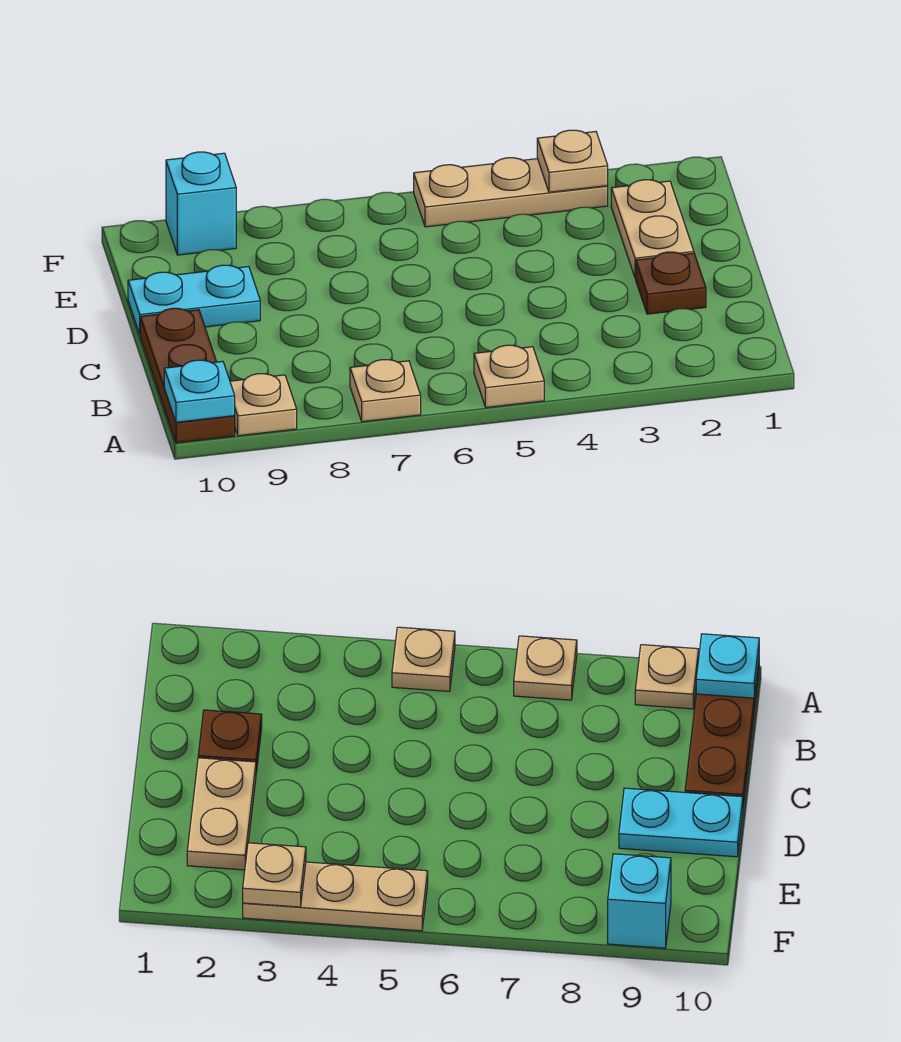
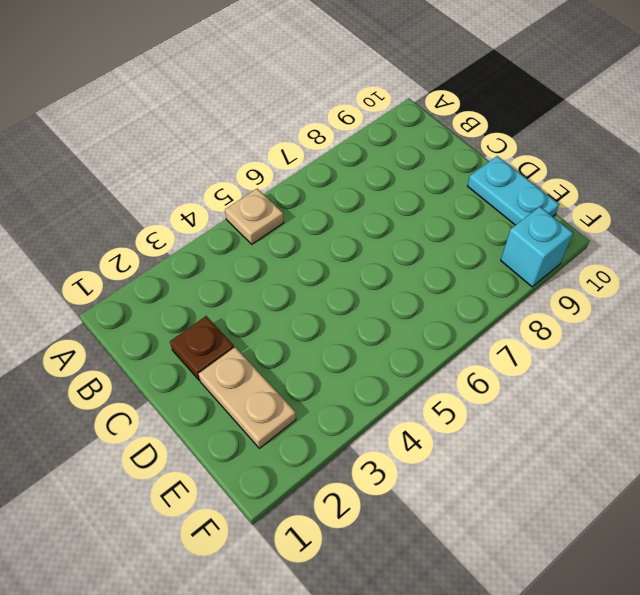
cyan plate D10:E10 level 1 -> cyan plate D9:D10 level 1
none -> tan plate A7 level 1
none -> tan plate A9 level 1

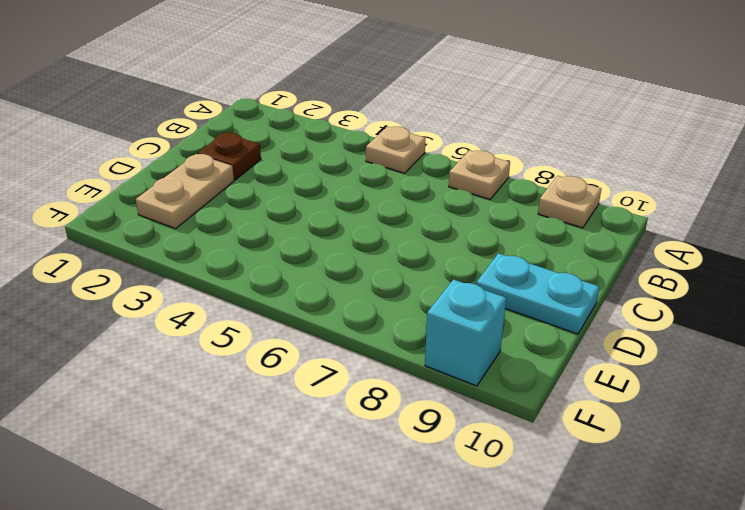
none -> brown plate A10:C10 level 1
none -> tan plate F3:F5 level 1

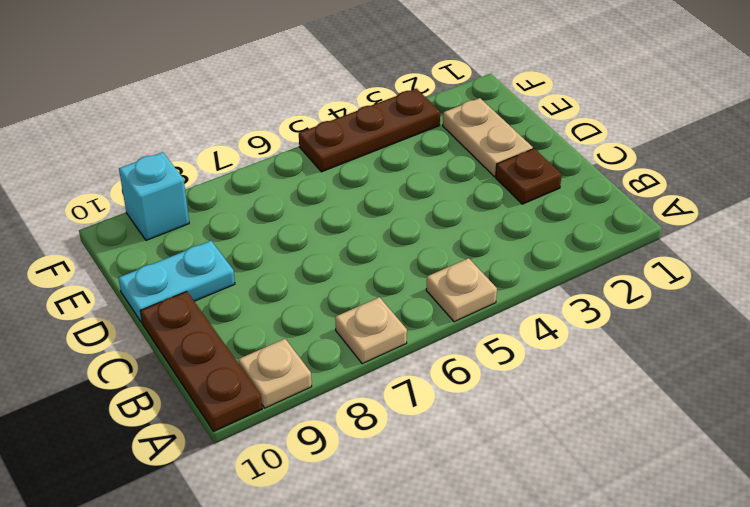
brown plate F3:F5 level 1 -> tan plate F3:F5 level 1
none -> cyan plate A10 level 2
none -> tan plate F3 level 2

